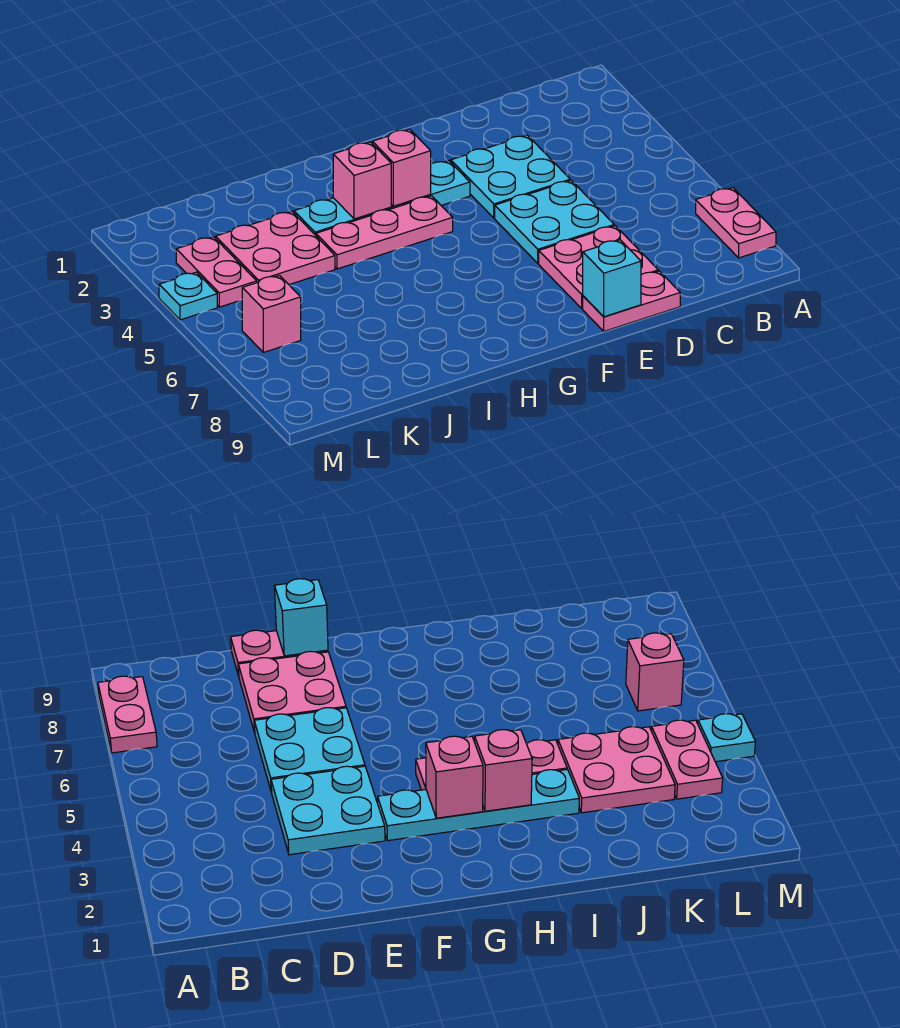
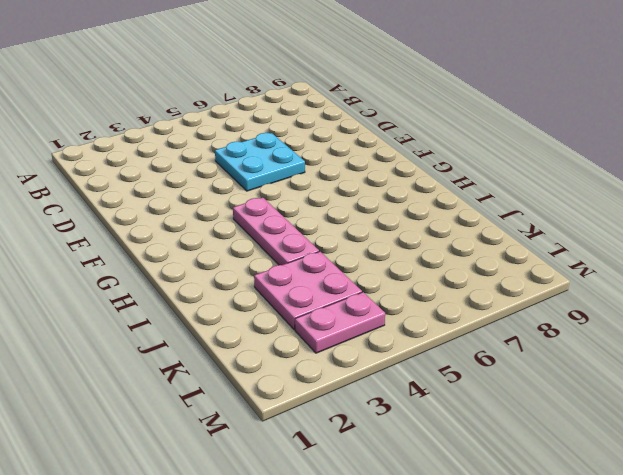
none -> pink plate A7:A8 level 1
none -> cyan plate D3:E4 level 1
none -> pink plate D7:E8 level 1

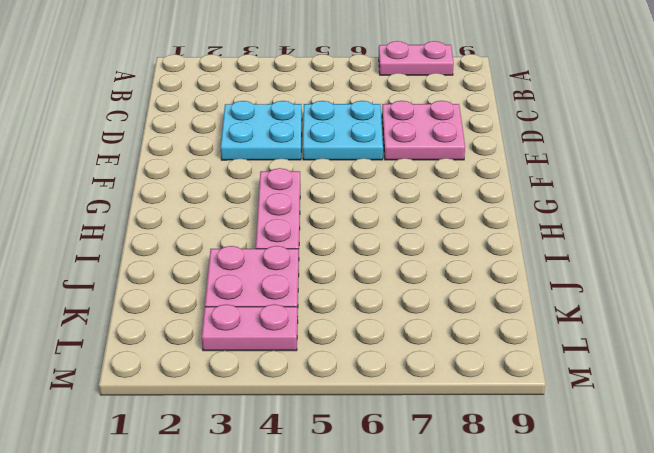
none -> pink plate D9:E9 level 1
none -> cyan plate F3:I3 level 1
none -> pink brick L6 level 1

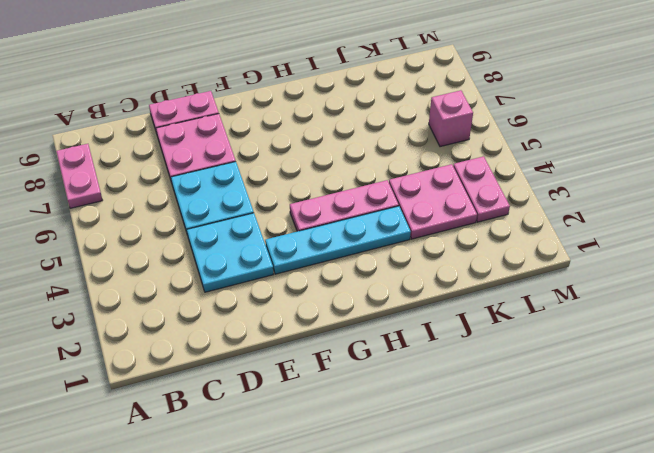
none -> cyan plate M4 level 1
none -> cyan brick E9 level 2
none -> pink brick G3 level 2

